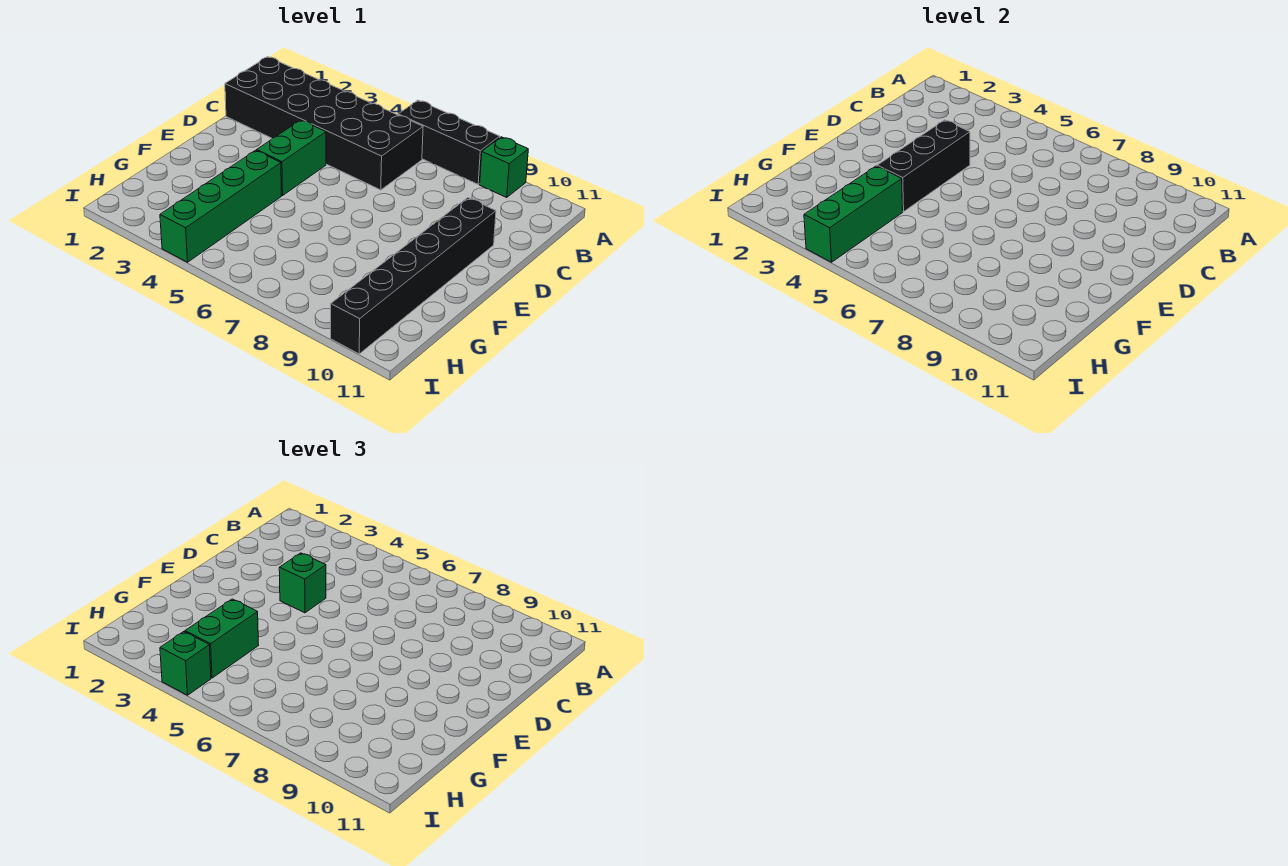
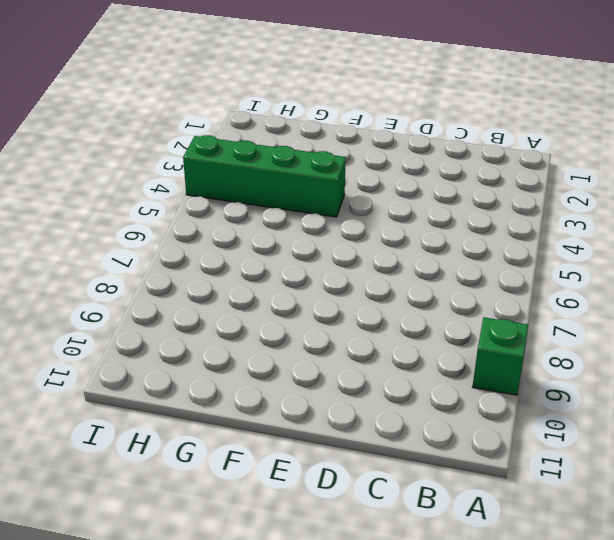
none -> black brick A6:A8 level 1
none -> black brick B1:C6 level 1

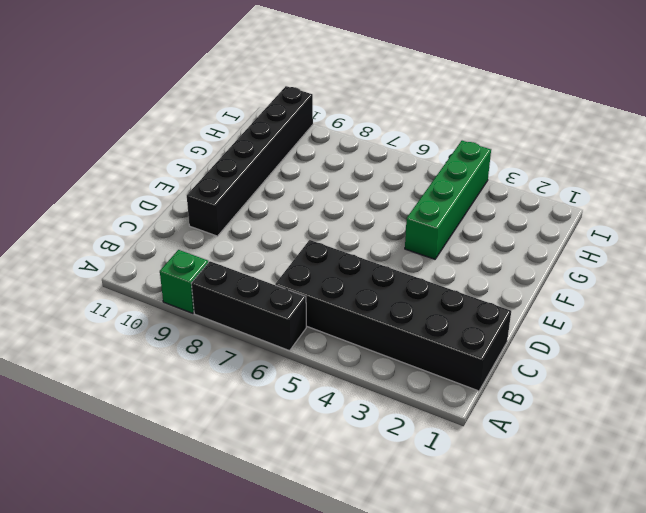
none -> green brick D4:E4 level 1
none -> black brick D4:F4 level 2

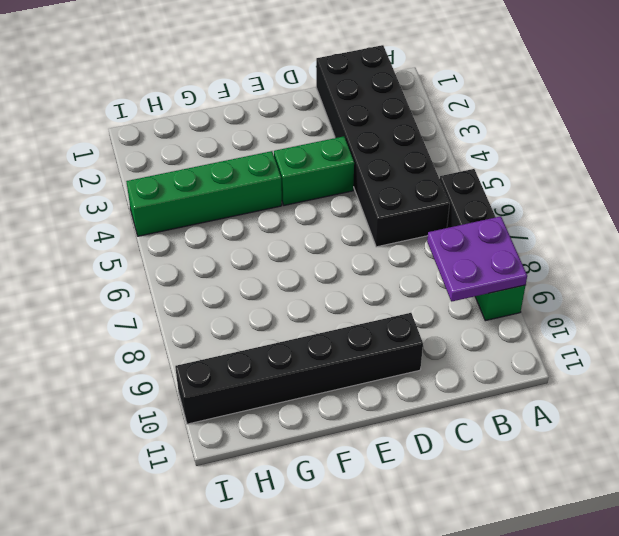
purple plate A8:B9 level 2 -> none
none -> black brick D4:F4 level 2
none -> green brick G4:I4 level 2

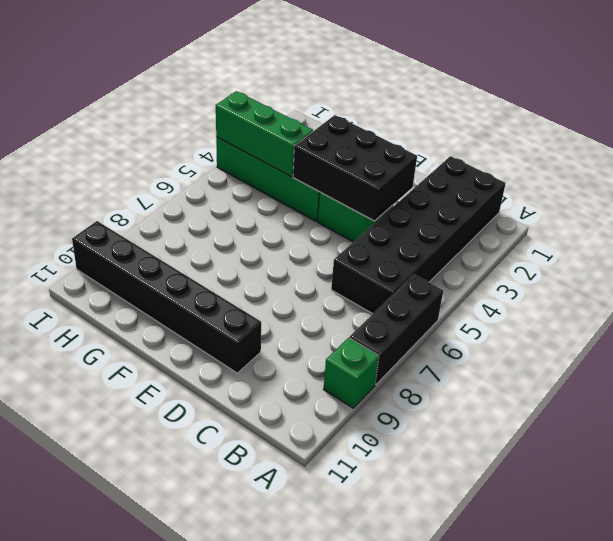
black brick D3:F4 level 2 -> black brick D4:F4 level 2
none -> green brick D4 level 3
none -> green brick G4:H4 level 3

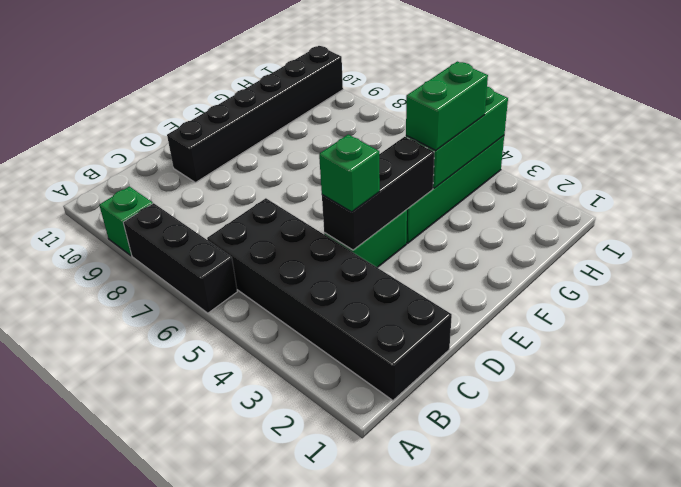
none -> green brick I4 level 3

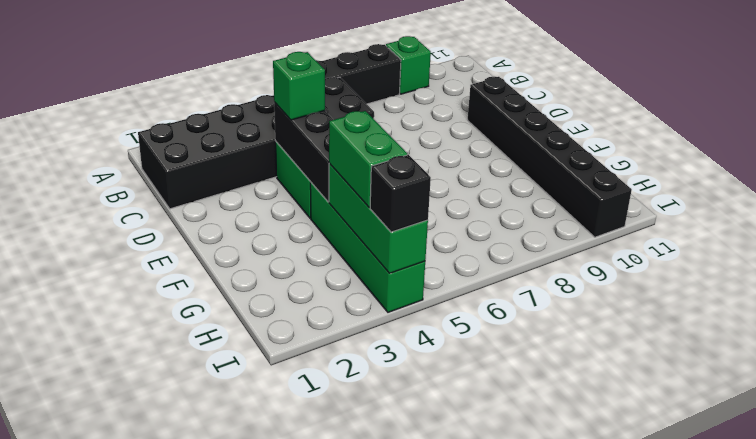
black brick I4 level 3 -> green brick I4 level 3

